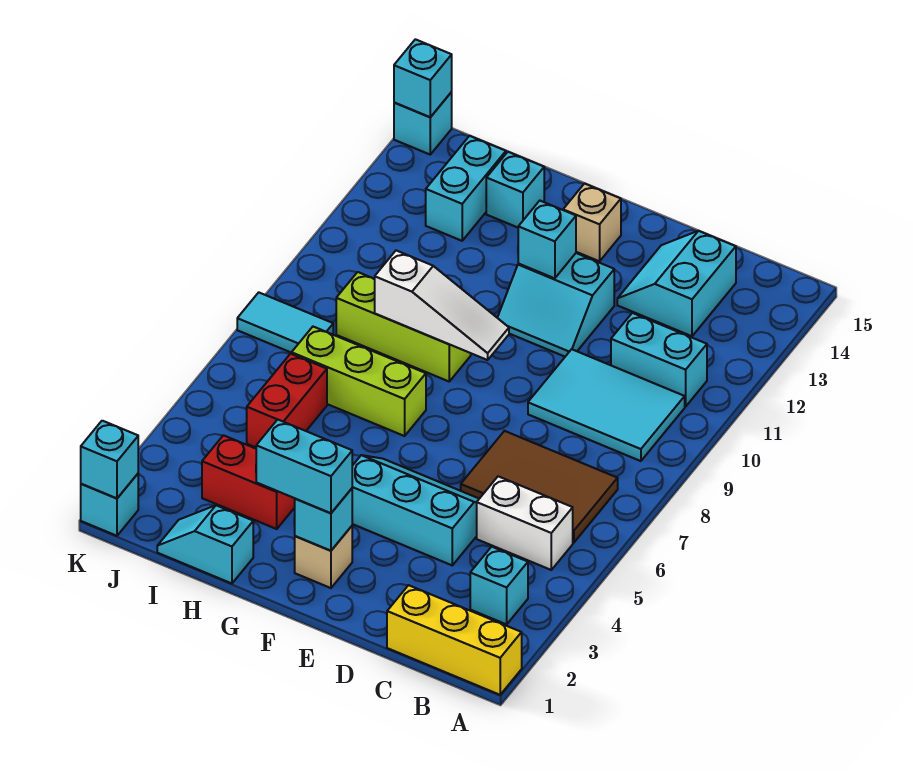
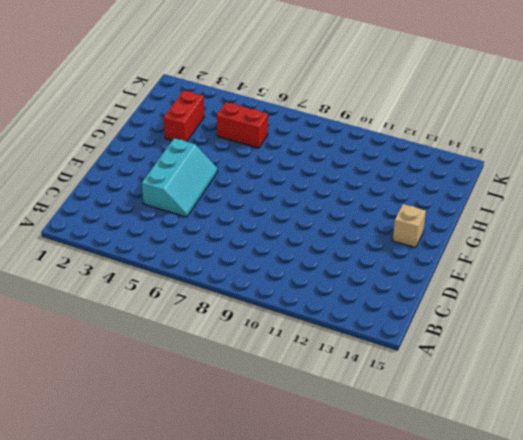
none -> yellow brick A1:C1 level 1
none -> cyan brick B3 level 1
none -> white brick B5:C5 level 1

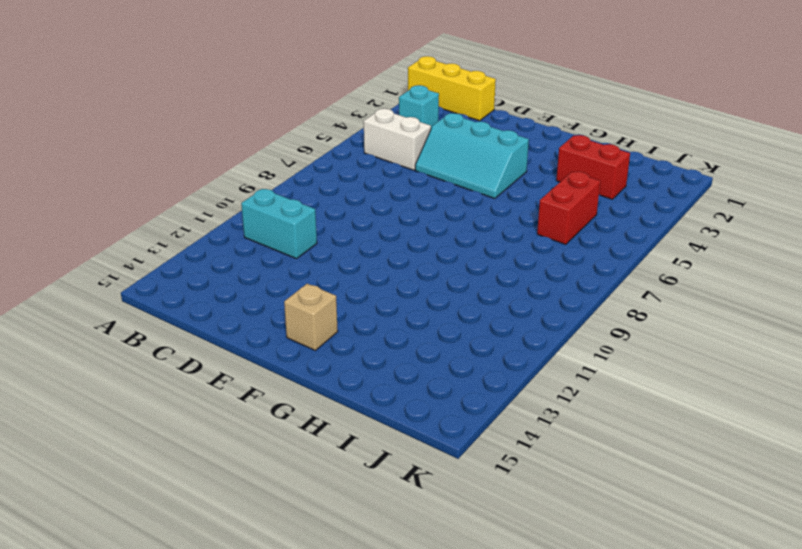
none -> brown tile B6:D7 level 1
none -> cyan tile B9:D10 level 1
none -> cyan slope C13:D14 level 1 top C

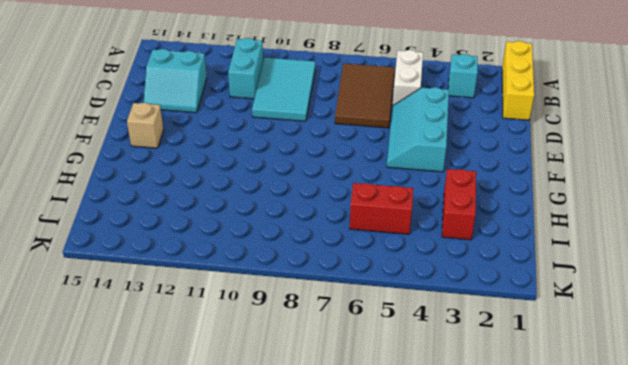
none -> cyan slope E11:F12 level 1 top 12
none -> tan brick F2 level 1
none -> lime brick G7:I7 level 1

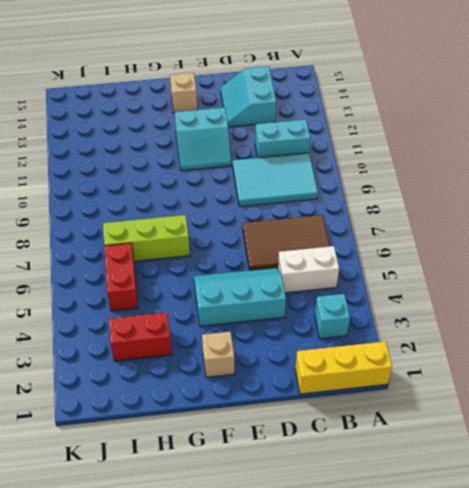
none -> lime brick G9:I9 level 1
none -> cyan slope H1:I1 level 1 top H
none -> cyan brick H14 level 1

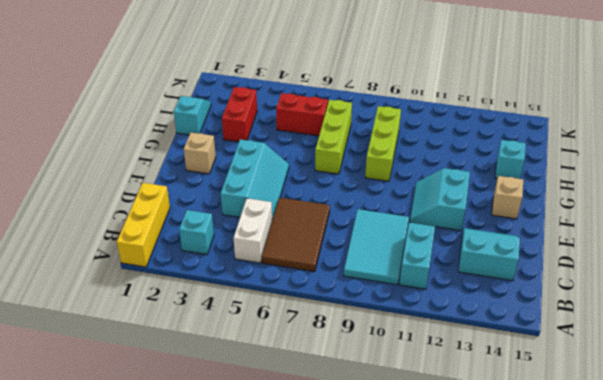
none -> cyan brick I13:I14 level 1
none -> cyan tile J8:K8 level 1
none -> cyan brick K1 level 1

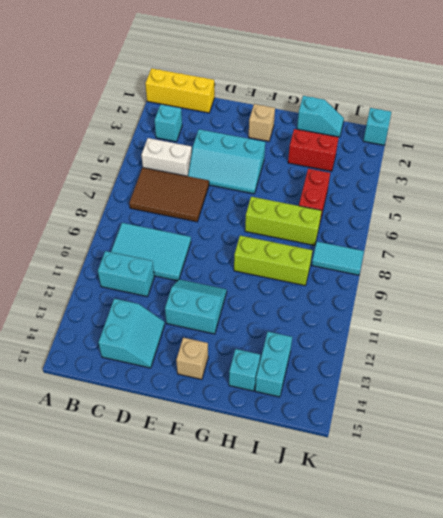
none -> cyan brick K15 level 1
none -> cyan brick F2 level 2
none -> white slope F9:H9 level 2 top H

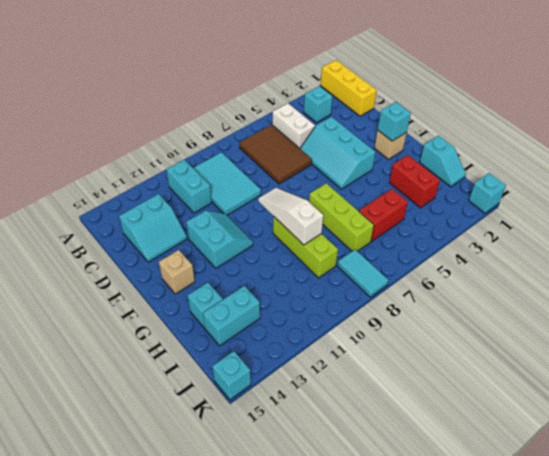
none -> cyan brick F12 level 2
none -> cyan brick K1 level 2
none -> cyan brick K15 level 2

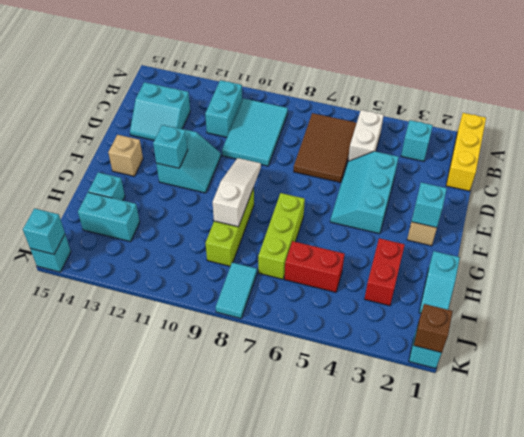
brown brick K1 level 2 -> cyan brick K1 level 2
none -> cyan brick F2:G2 level 3

